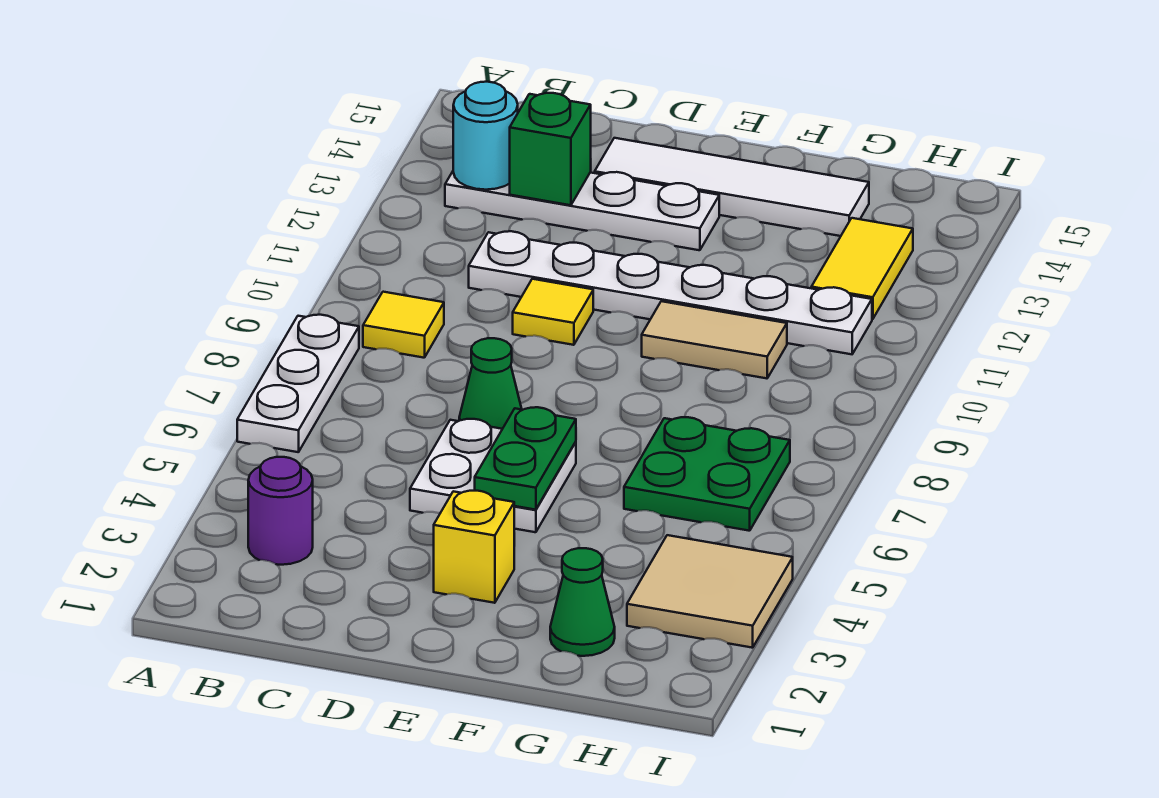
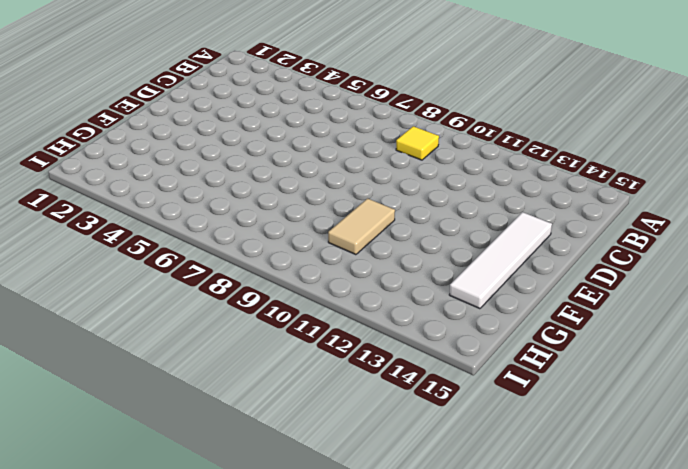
none -> white plate A6:A8 level 1
none -> purple round brick B3 level 1
none -> white plate B13:E13 level 1

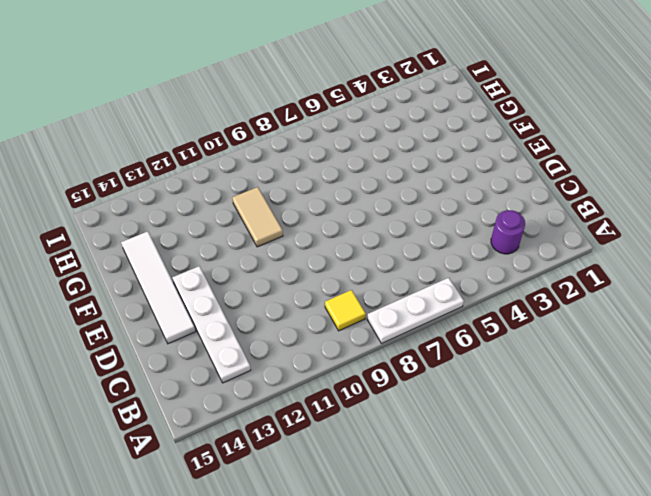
none -> white plate C11:H11 level 1
none -> white plate D5:E6 level 1
none -> green cone D7 level 1

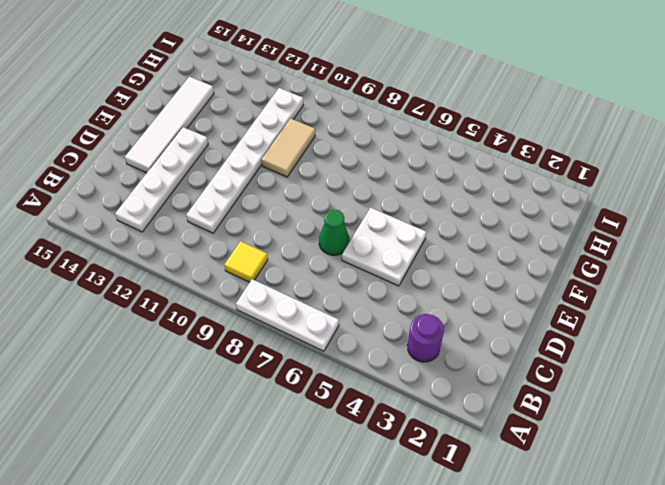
none -> yellow tile D10 level 1
none -> yellow brick E3 level 1
none -> green cone G2 level 1

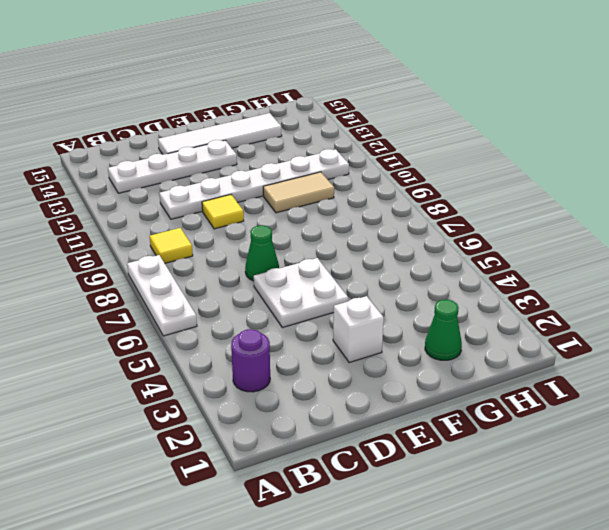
white brick E3 level 1 -> yellow brick E3 level 1
none -> green plate G6:H7 level 1
none -> tan tile H3:I4 level 1
none -> yellow tile H12:H13 level 1

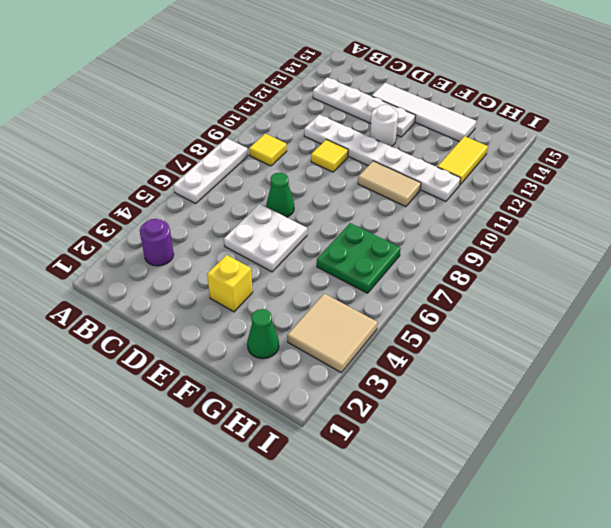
white round brick E12 level 1 -> none
none -> cyan round brick B13 level 2
none -> green brick C13 level 2
none -> green plate E5:E6 level 2

